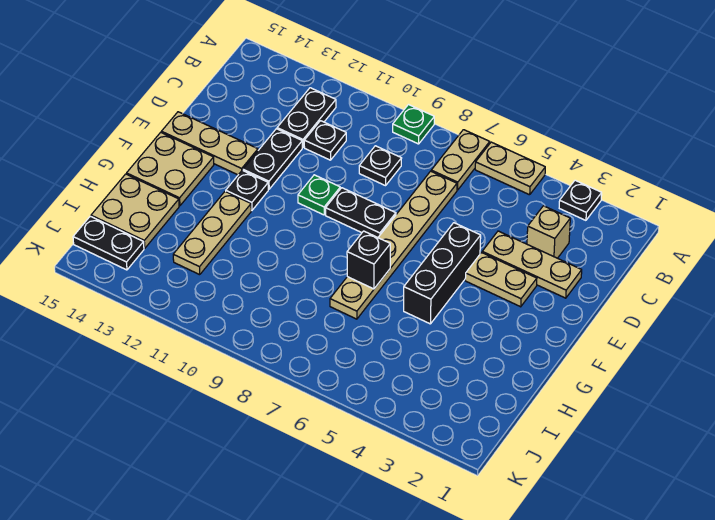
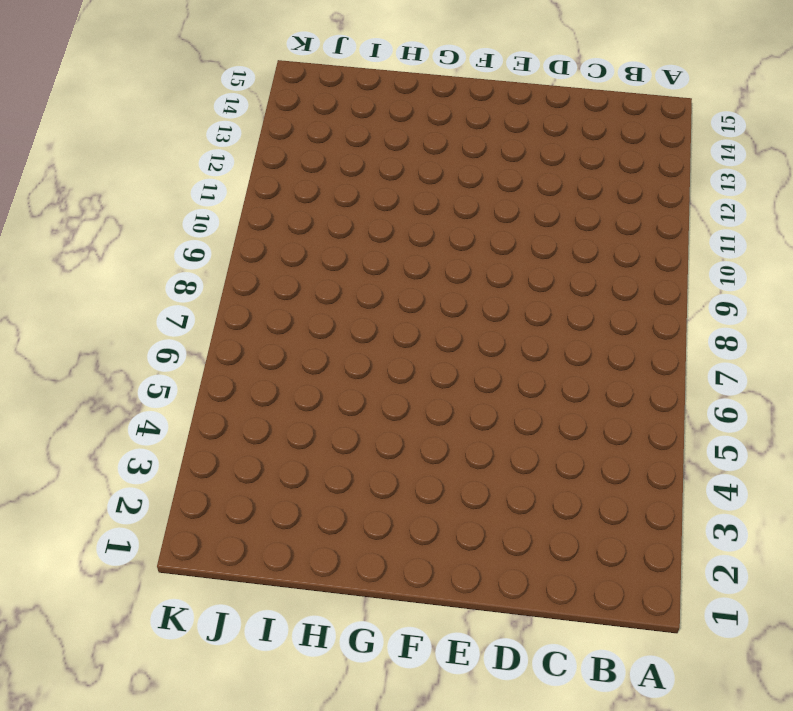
none -> black plate A3 level 1
none -> tan plate A5:A6 level 1
none -> tan plate A7:B7 level 1

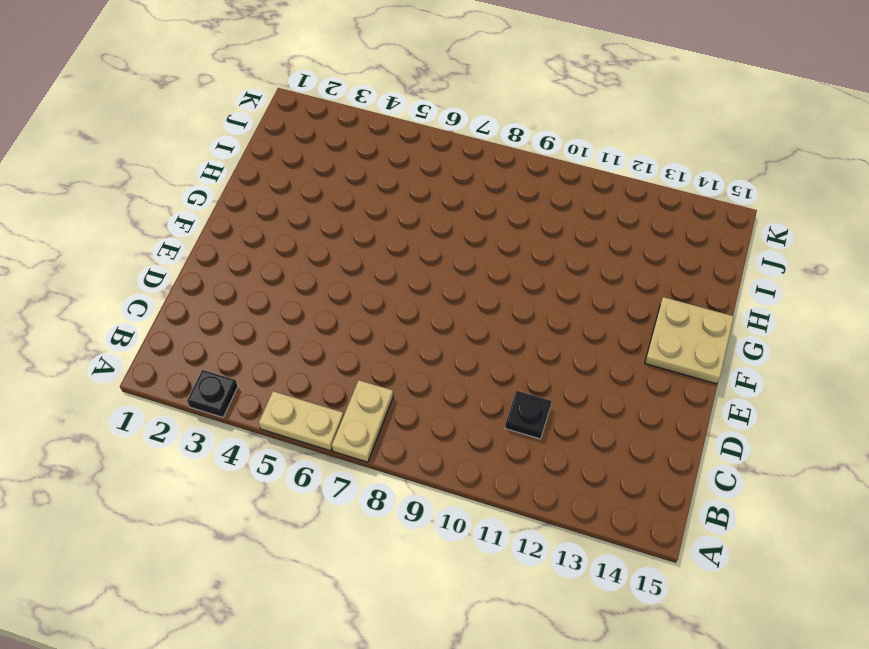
none -> green plate A9 level 1
none -> black plate B12:C12 level 1
none -> tan brick C3 level 1

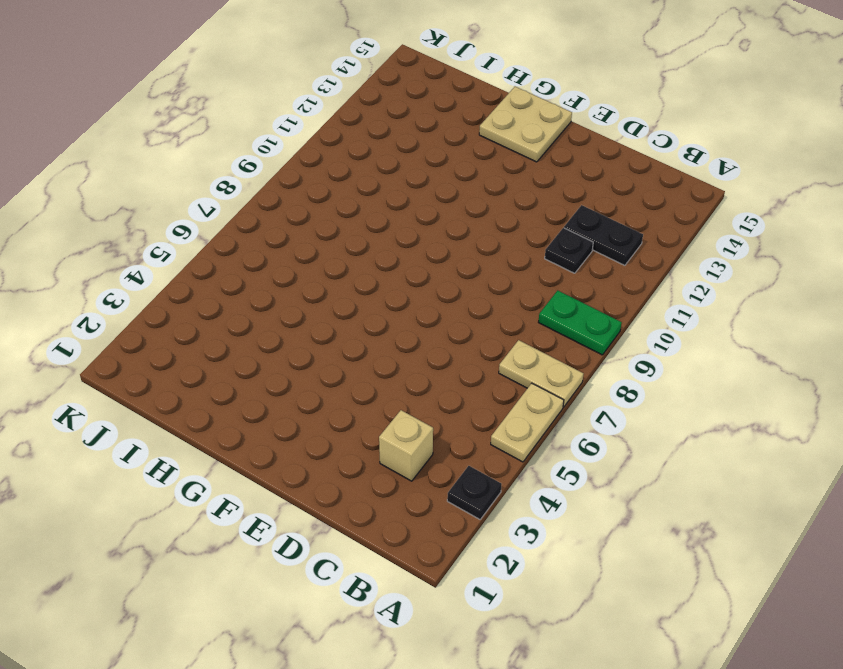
green plate A9:B9 level 1 -> green plate A9 level 1
none -> tan plate C7:H7 level 1
none -> black plate C9 level 1
none -> tan plate D2:D4 level 1

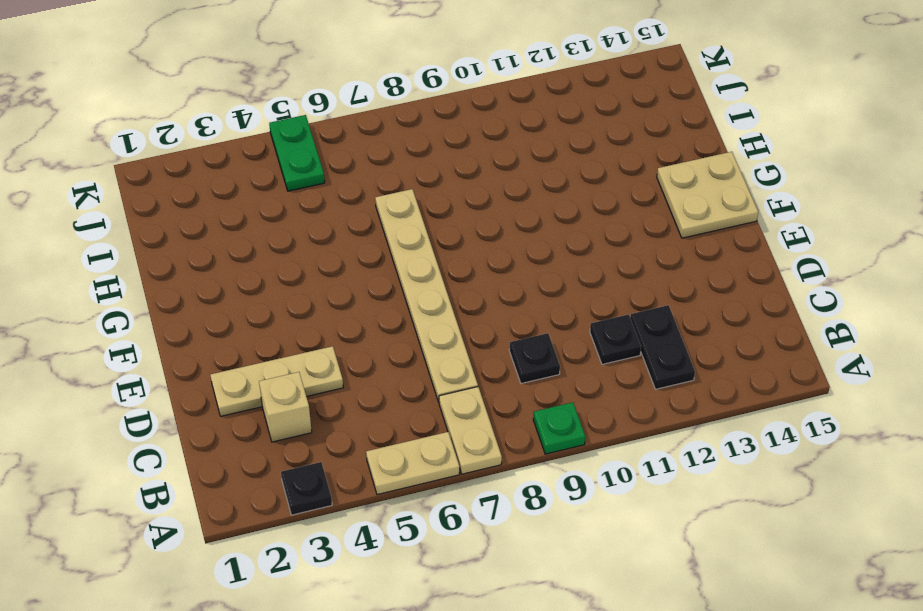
green plate J5:K5 level 1 -> none
none -> black plate D12:E12 level 1
none -> tan plate E3:E4 level 1
none -> black brick E5:G5 level 1

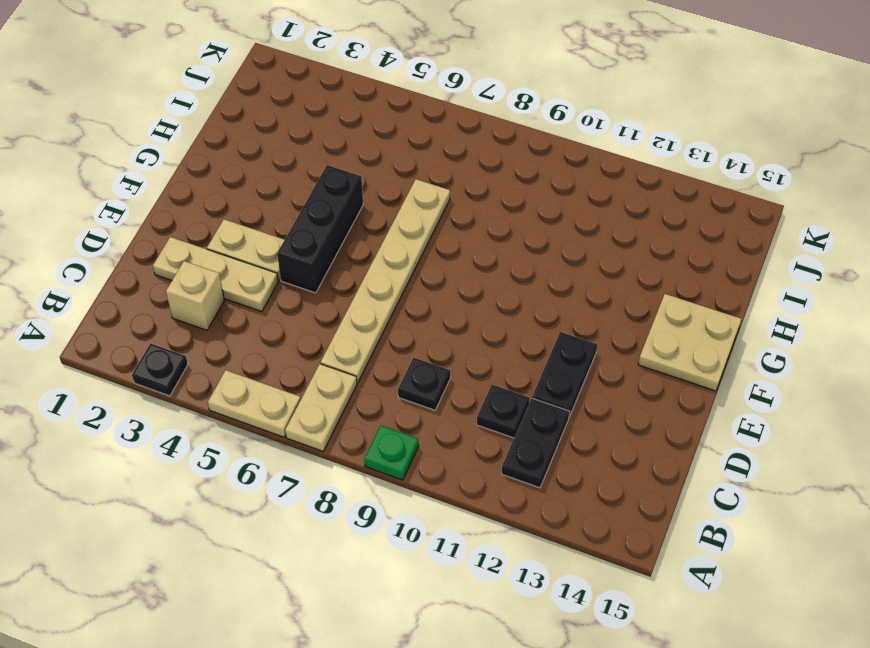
none -> black plate E8:E9 level 1
none -> green plate E10 level 1
none -> tan plate E13:E15 level 1

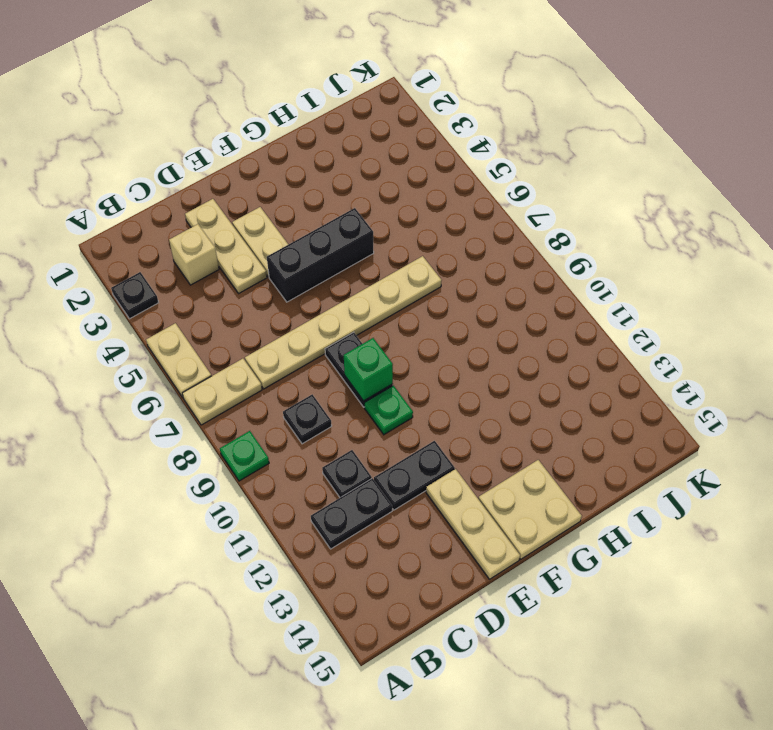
green brick E9 level 2 -> none
none -> black plate F12 level 1
none -> tan plate G12:I12 level 1
none -> tan plate H14:I15 level 1

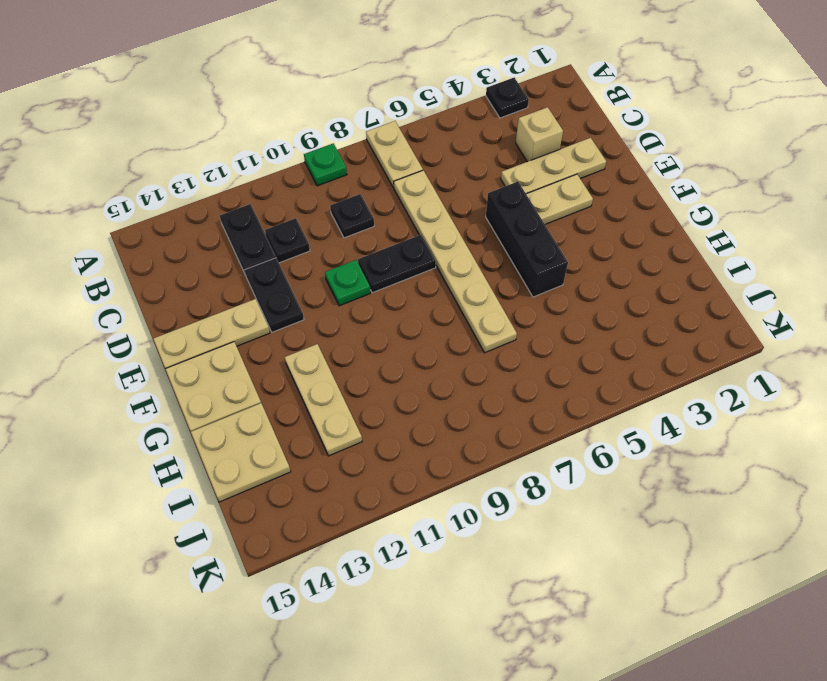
none -> tan plate A5:A6 level 1
none -> black plate F12 level 1
none -> black plate J14:J15 level 1

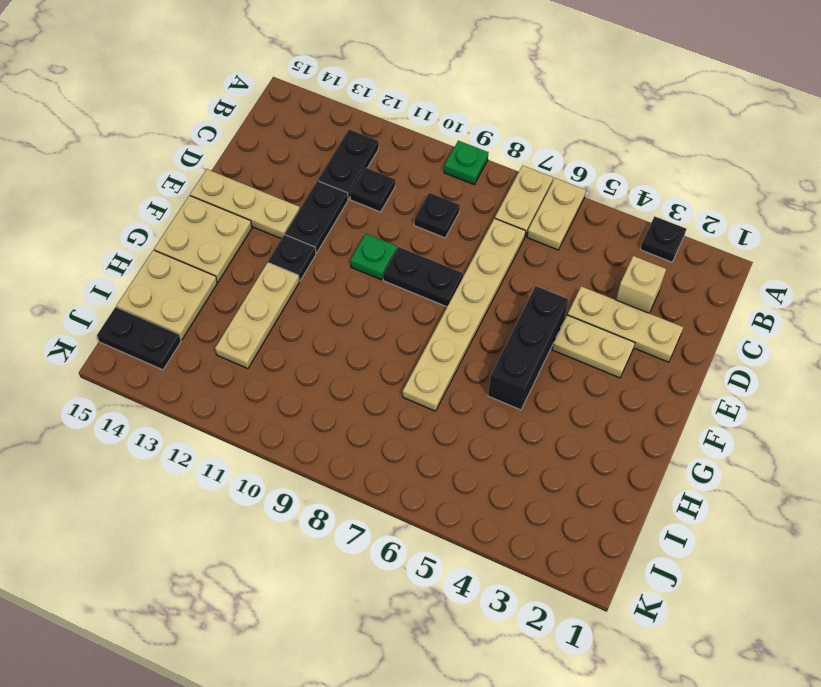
tan plate A6:B6 level 1 -> tan plate A5:A6 level 1
none -> black brick G7 level 2

